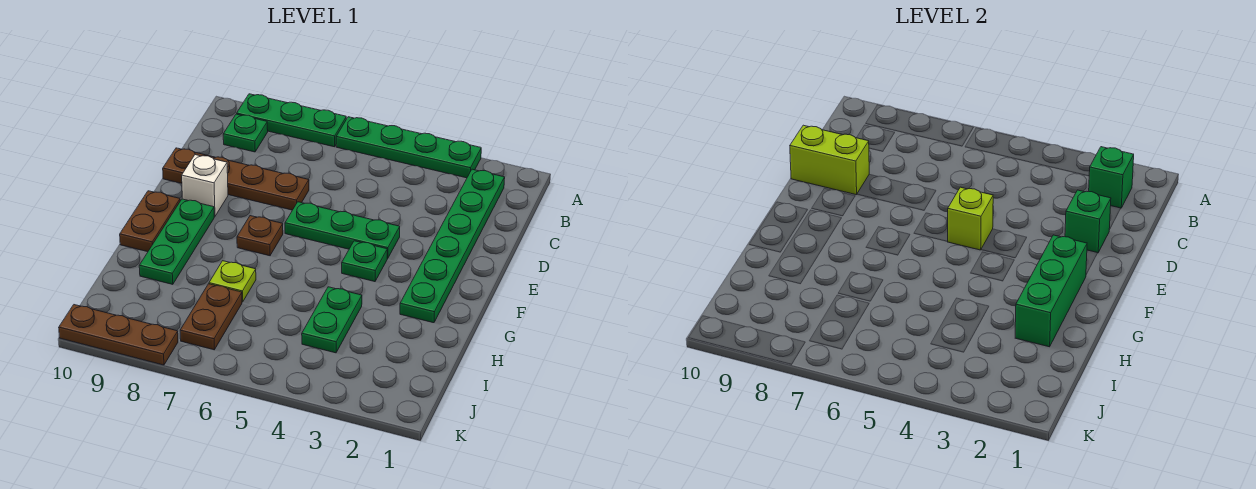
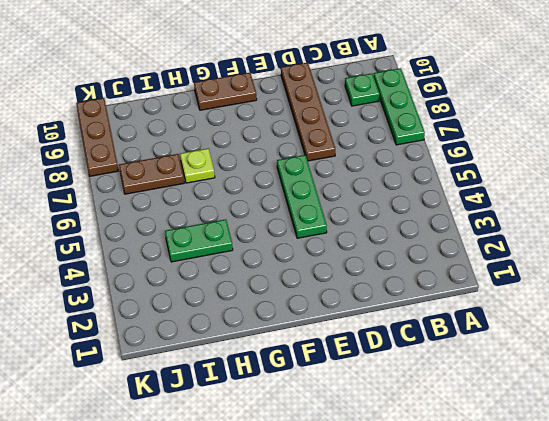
none -> green plate A3:A6 level 1
none -> green plate B2:G2 level 1
none -> white brick E9 level 1

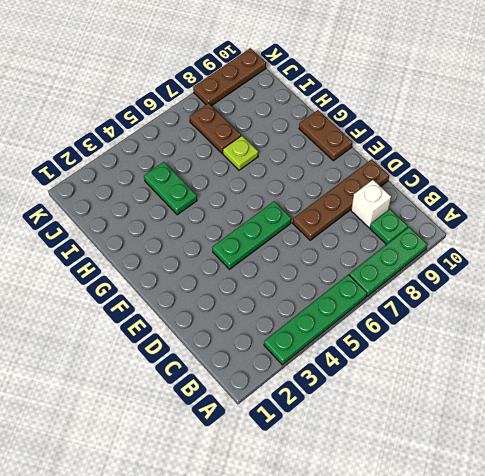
white brick C9 level 1 -> white brick E9 level 1
none -> green plate B2:G2 level 1
none -> green plate F4 level 1
none -> brown plate F7 level 1

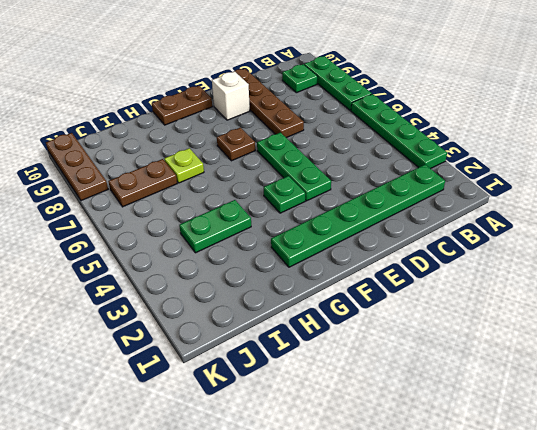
none -> green plate F9:H9 level 1
none -> green brick B2 level 2
none -> green brick D2 level 2

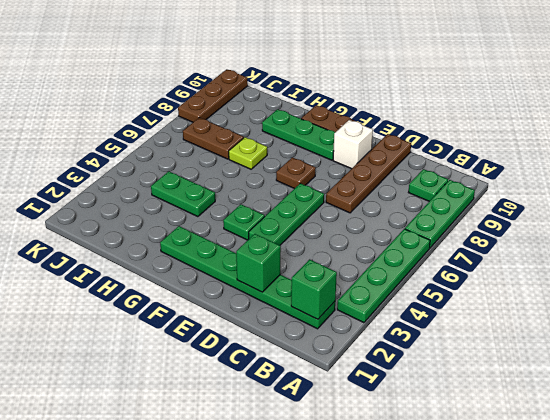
none -> lime brick D9:D10 level 2
none -> lime brick E5 level 2
none -> green brick F2:H2 level 2

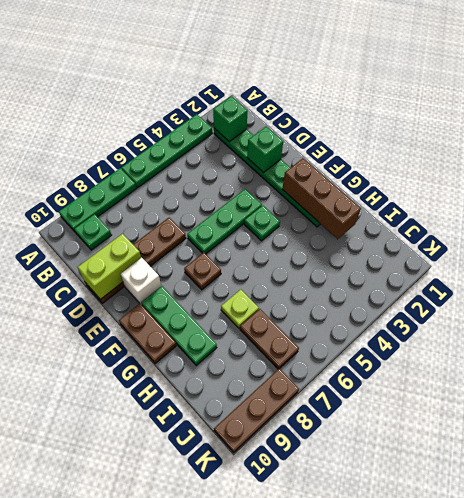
brown brick F2:H2 level 2 -> green brick F2:H2 level 2
none -> green plate H4:I4 level 1
none -> lime brick E5 level 2

